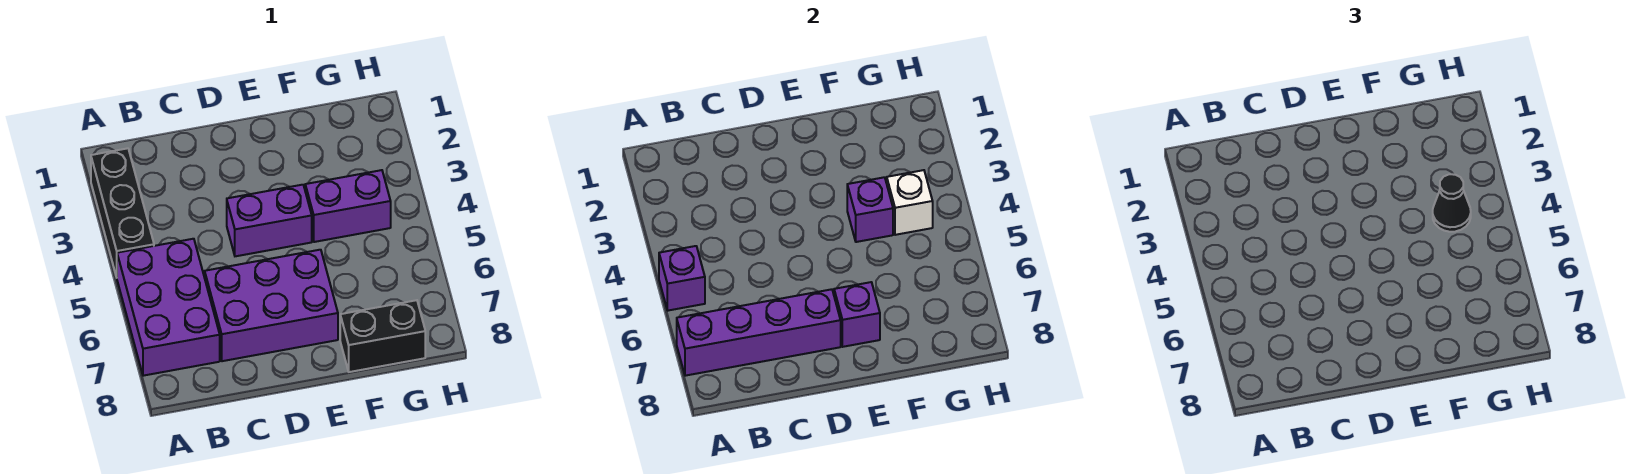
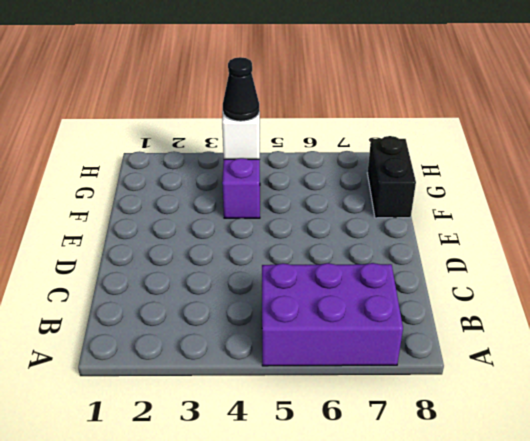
none -> black brick A2:A4 level 1
none -> purple brick C6:E7 level 1
none -> purple brick D4:E4 level 1

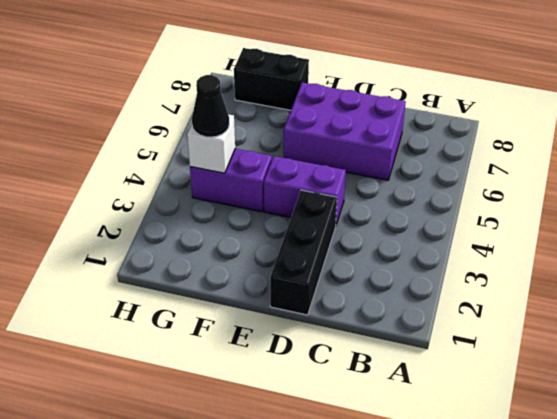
black brick D1:D3 level 1 -> black brick A2:A4 level 1
none -> purple brick A5:B7 level 1
none -> purple brick A5 level 2
none -> purple brick A7:D7 level 2

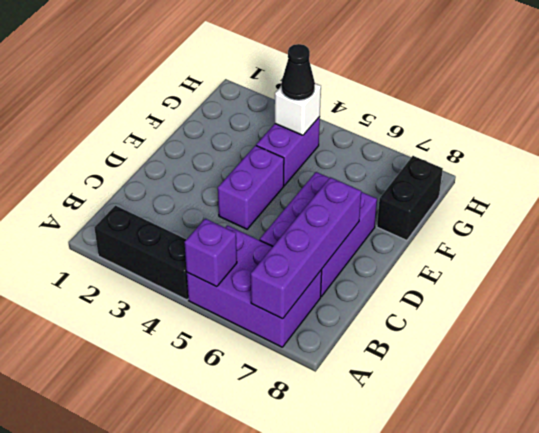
none -> purple brick E7 level 2
none -> purple brick F4 level 2

